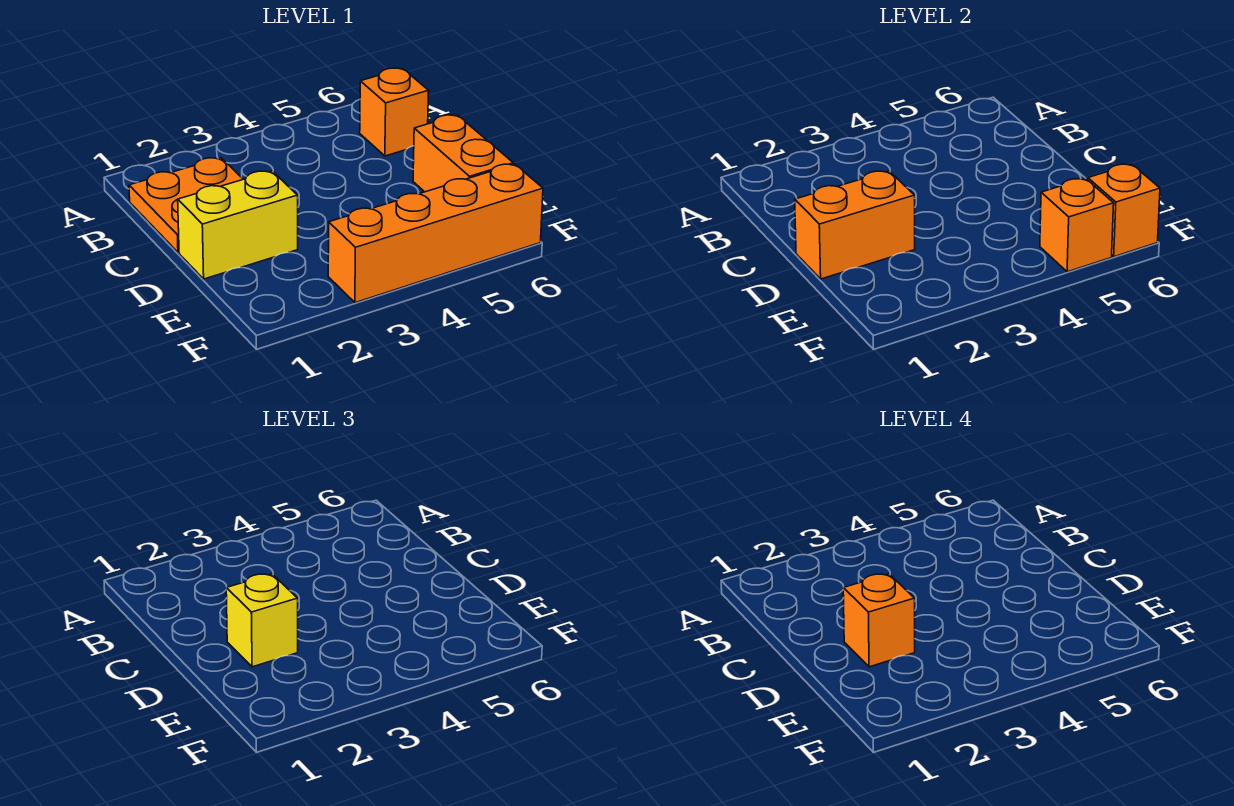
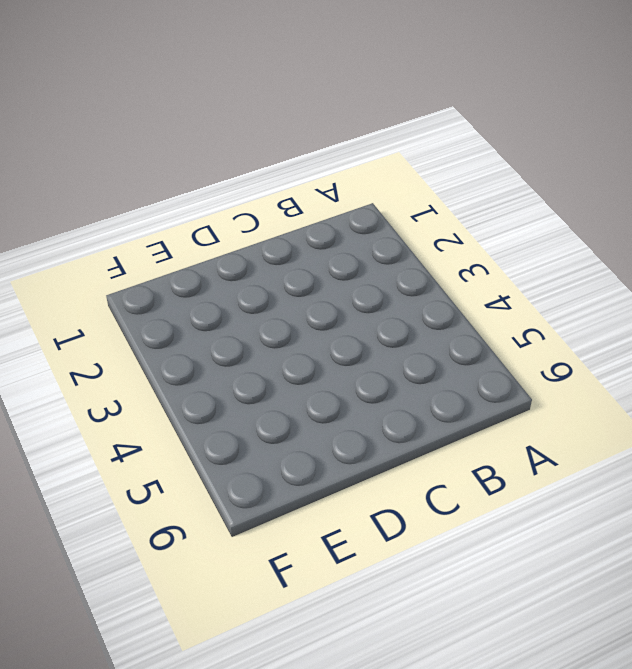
none -> orange plate B1:C2 level 1
none -> orange brick B6 level 1

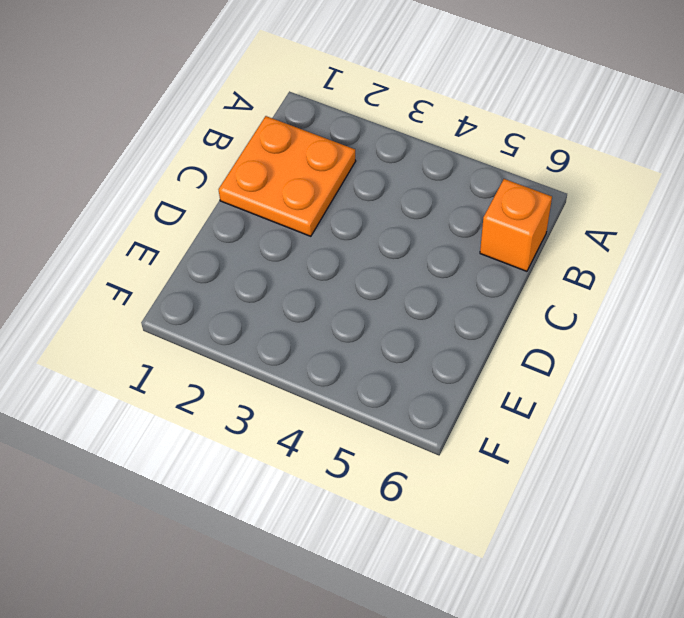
none -> yellow brick D1:D2 level 1
none -> orange brick D6:E6 level 1

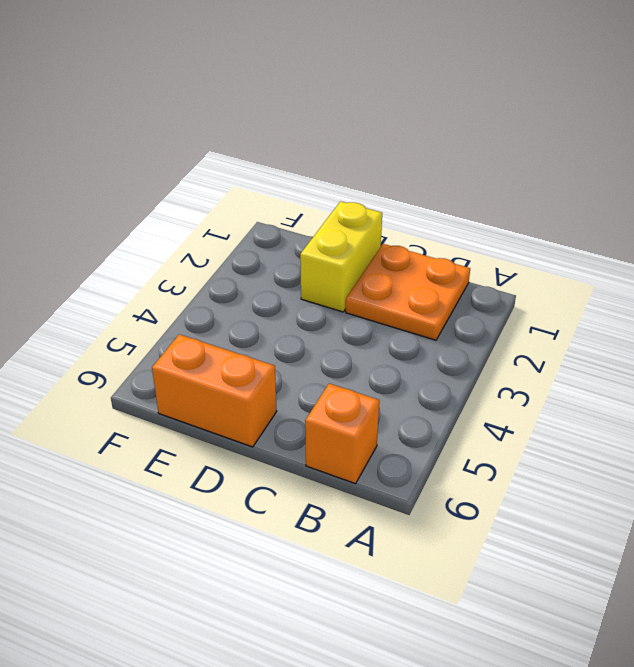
none -> orange brick F3:F6 level 1
none -> orange brick D1:D2 level 2

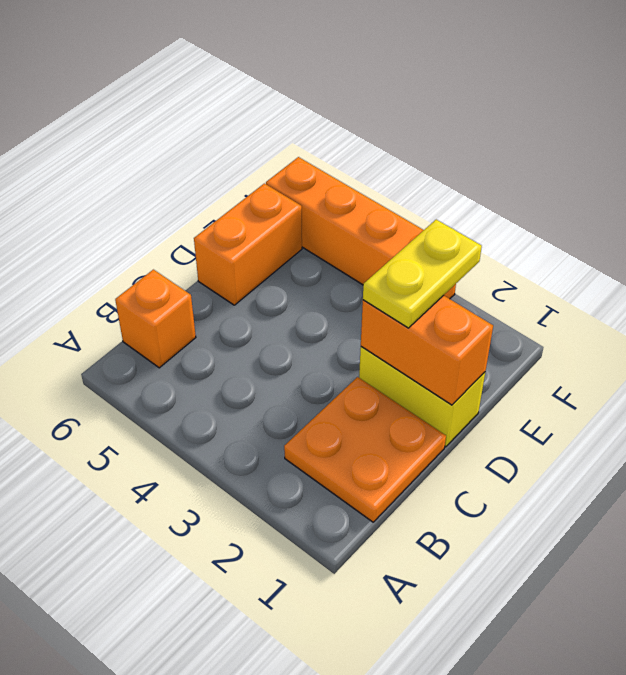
yellow plate D2:E2 level 3 -> yellow brick D2 level 3
none -> orange brick F5 level 2
none -> orange brick F6 level 2

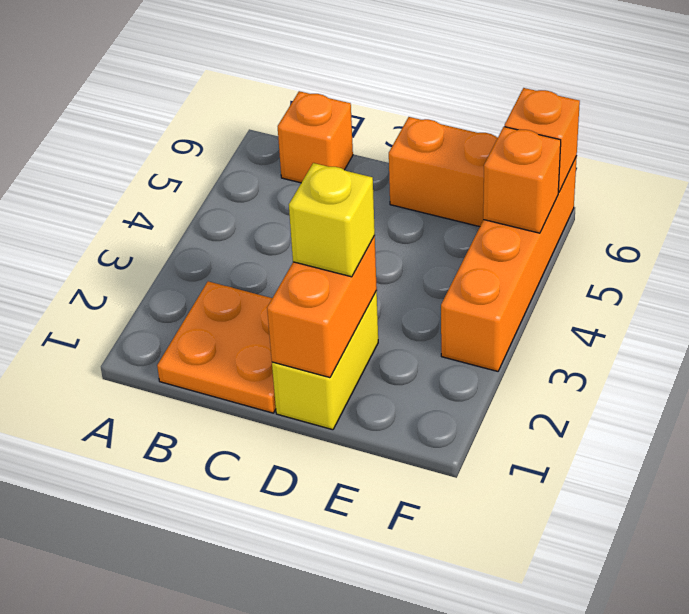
none -> orange brick D2 level 4

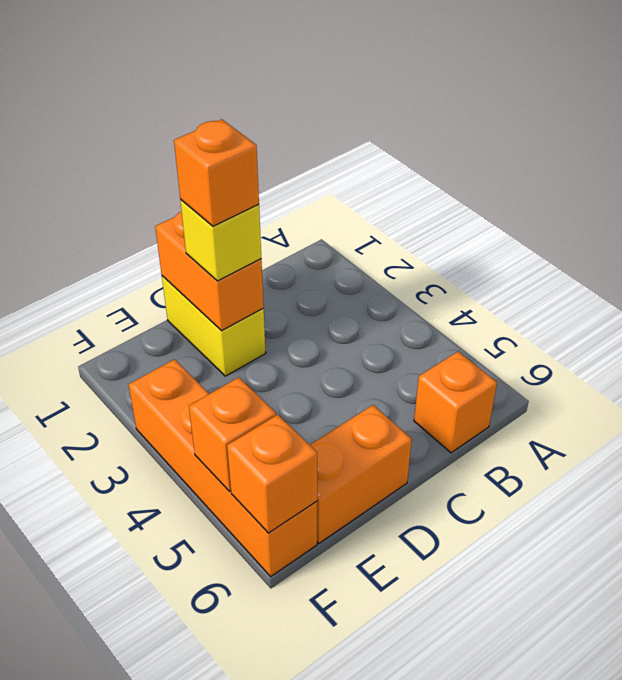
none -> orange plate B1:C2 level 1

